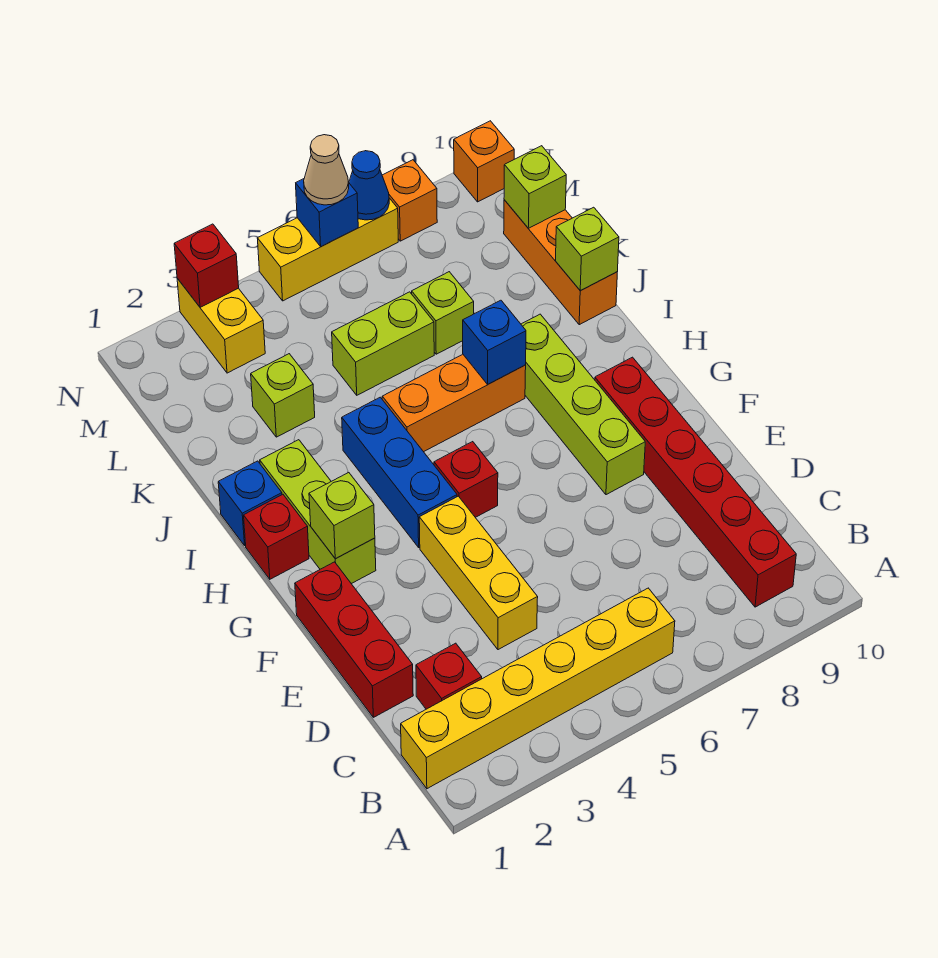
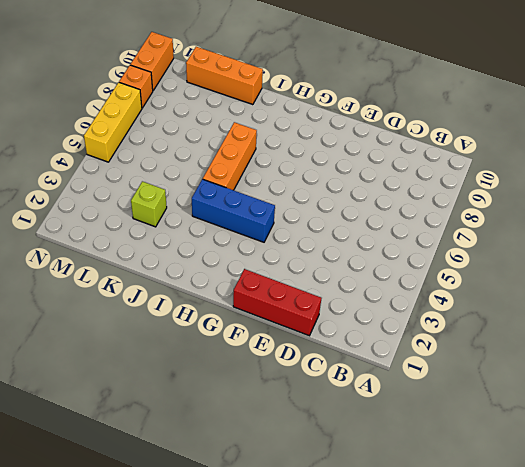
orange brick N9:N10 level 1 -> orange brick N10 level 1
none -> yellow brick B1:B6 level 1
none -> red brick B9:G9 level 1
none -> red brick C2 level 1

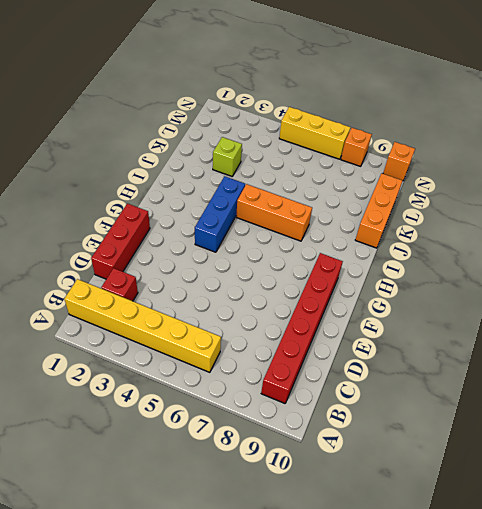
none -> yellow brick D4:F4 level 1
none -> lime brick F8:I8 level 1
none -> lime brick G2:I2 level 1

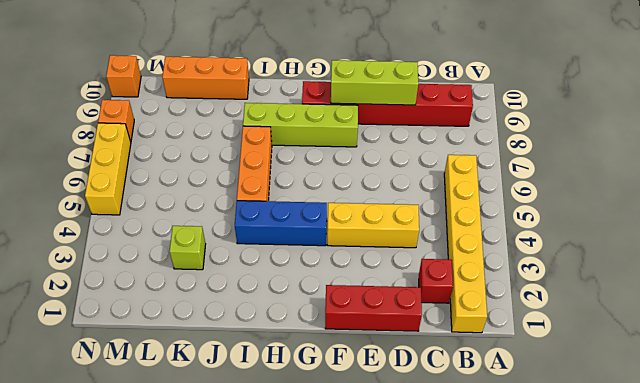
lime brick D9:F9 level 2 -> lime brick G2:I2 level 1
none -> red brick G5 level 1
none -> red brick H1 level 1
none -> blue brick I1 level 1

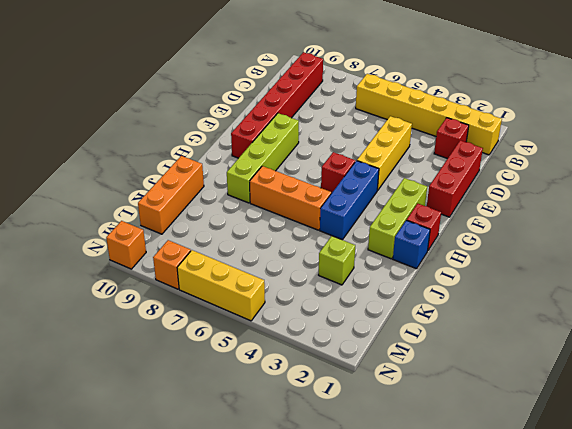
none -> lime brick K5:K6 level 1
none -> lime brick K7 level 1
none -> yellow brick M3:N3 level 1

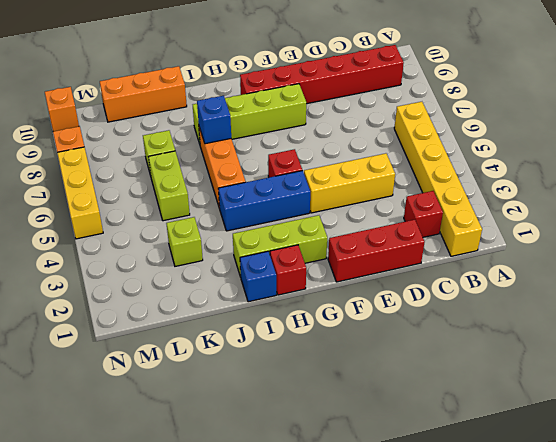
none -> yellow brick M3:N3 level 1
none -> lime brick G2 level 2
none -> lime brick J10 level 2

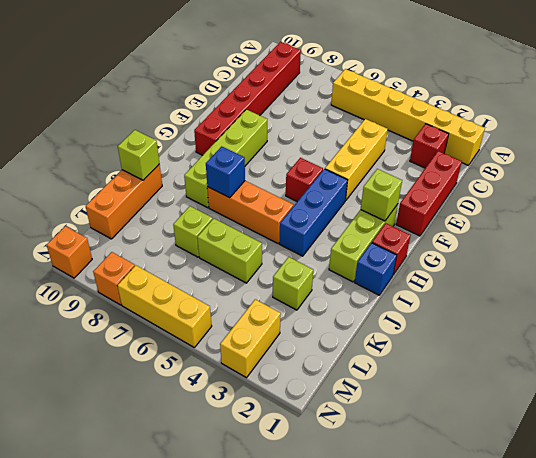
none -> lime brick L10 level 2
none -> red brick N3 level 2
none -> blue brick N6 level 2

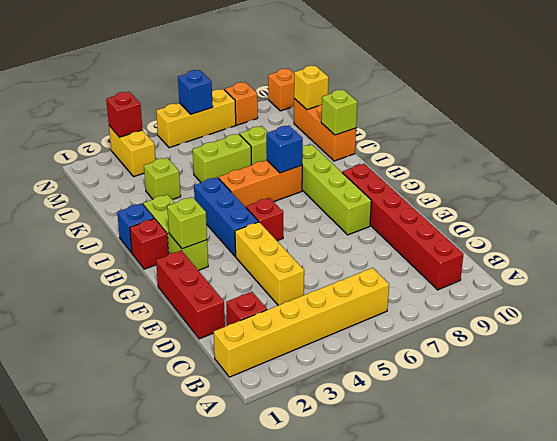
yellow brick L10 level 2 -> lime brick L10 level 2
none -> blue cone N7 level 2
none -> tan cone N6 level 3

